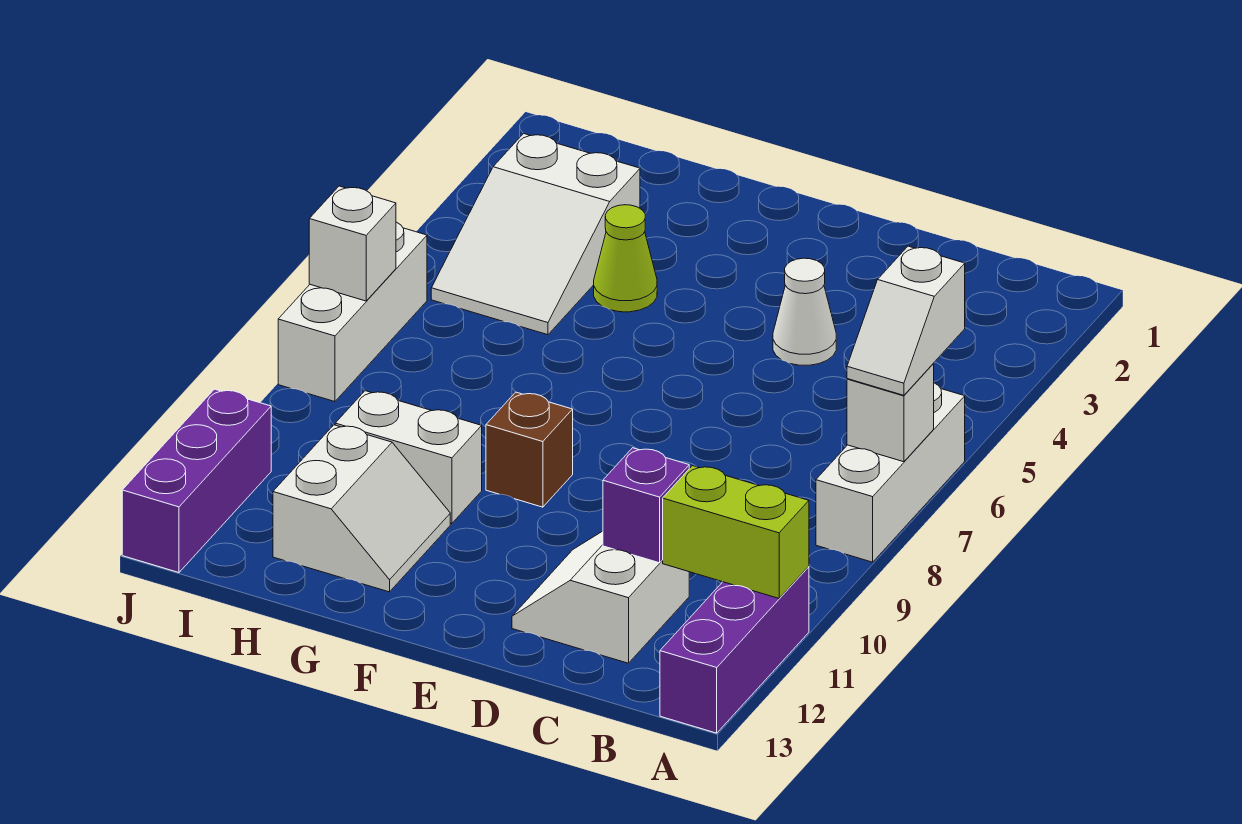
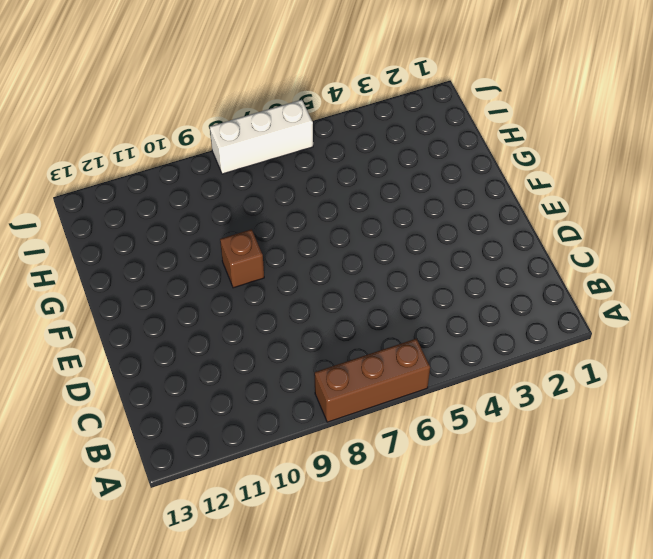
brown brick A6:A8 level 1 -> white brick A6:A8 level 1
none -> purple brick A11:A13 level 1
none -> white slope C11:D12 level 1 top C
none -> white cone D4 level 1

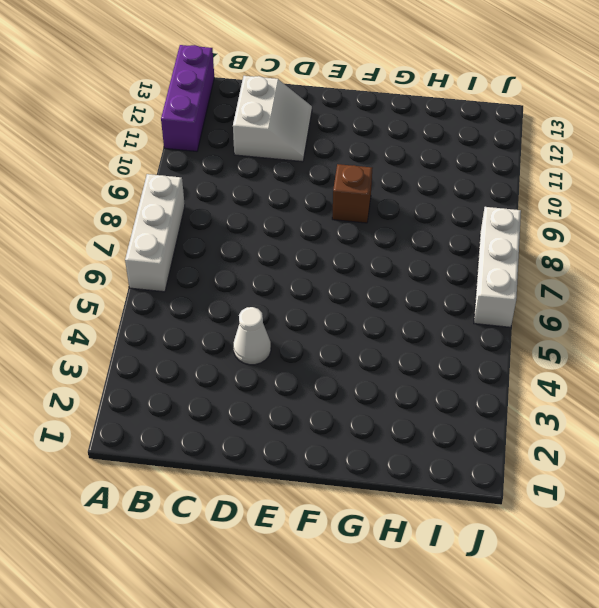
none -> lime cone G4 level 1
none -> white brick G10:H10 level 1
none -> white slope G11:H12 level 1 top H

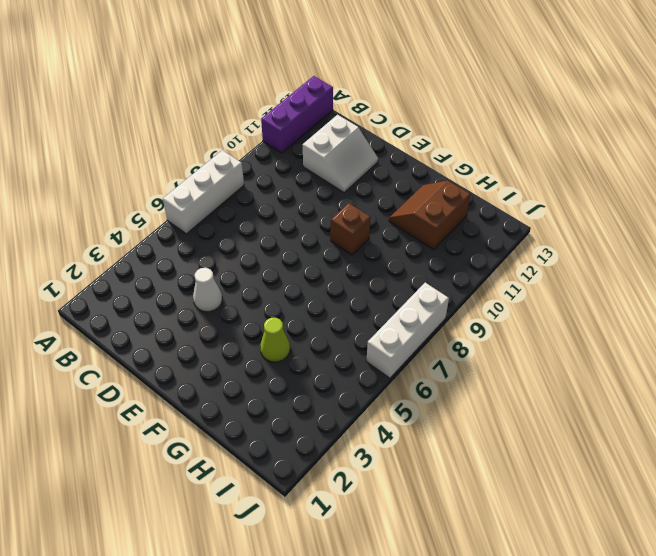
brown slope G11:H12 level 1 top H -> white slope G11:H12 level 1 top H
none -> white brick G10:H10 level 1
none -> white slope H3:I5 level 1 top 3
none -> purple brick J11:J13 level 1

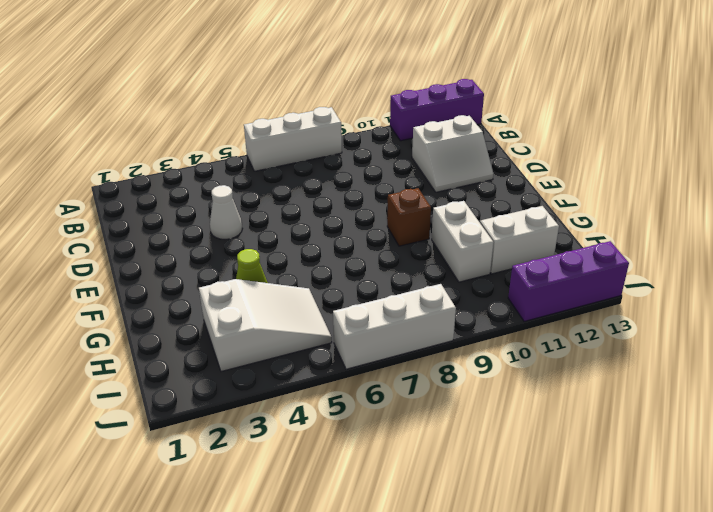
none -> white brick A7 level 2
none -> lime brick A11:B11 level 2
none -> purple brick C11 level 2

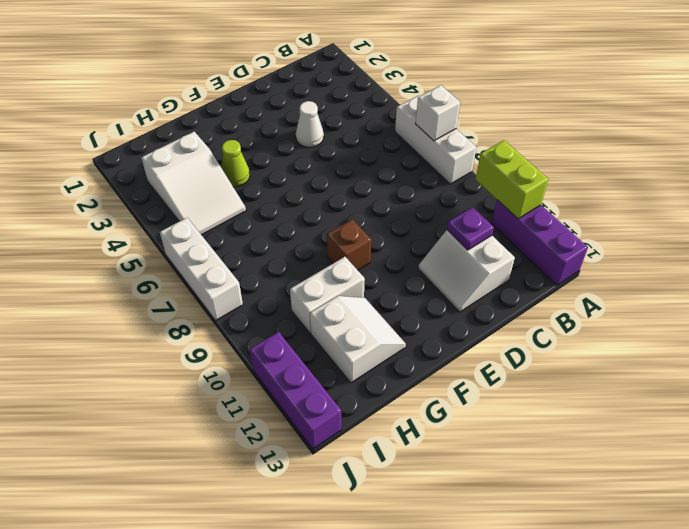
lime brick A10:A11 level 2 -> lime brick A11:B11 level 2
purple plate C11 level 2 -> purple brick C11 level 2
none -> white brick J7 level 2
none -> white slope A6:A7 level 3 top 6

